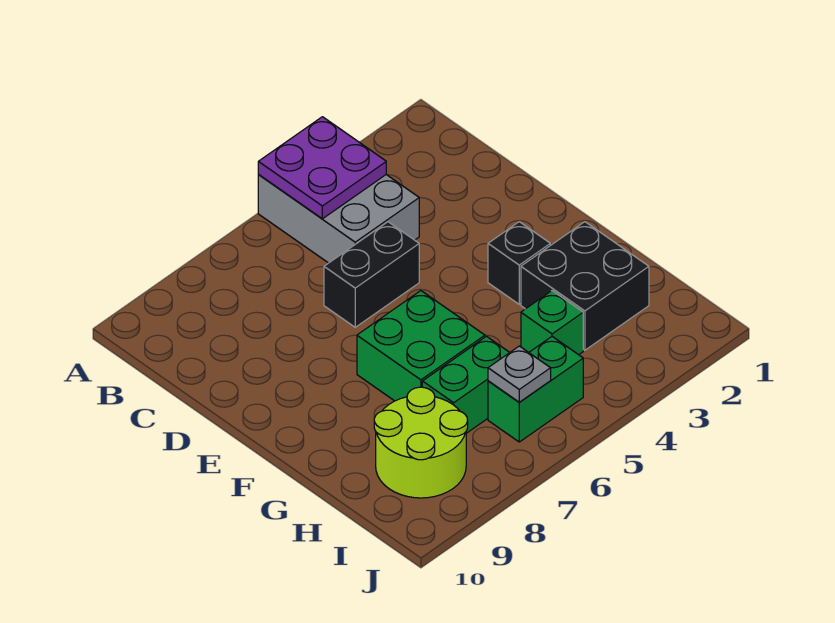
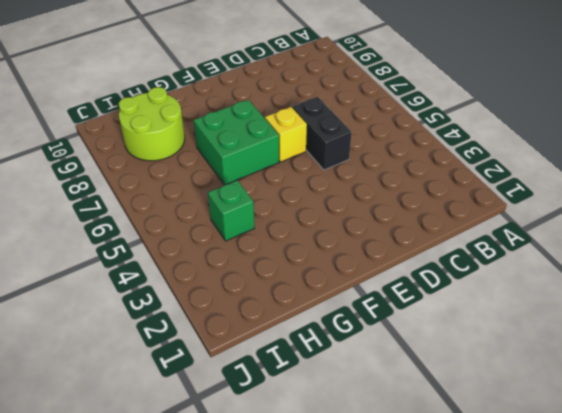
yellow brick E6 level 1 -> none
none -> grey brick A4:C5 level 1
none -> black brick F3 level 1

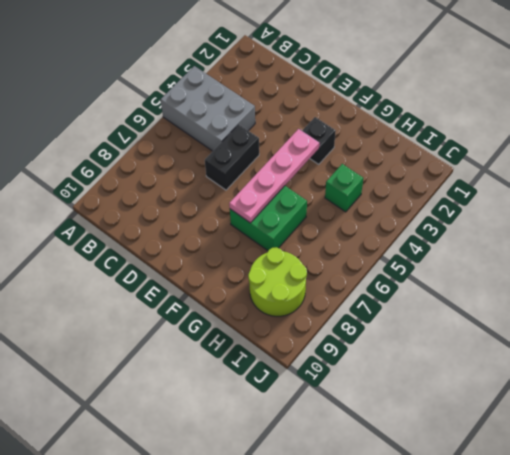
pink plate F4:F7 level 2 -> none
none -> black brick G2:H3 level 1
none -> green brick H6:H7 level 1

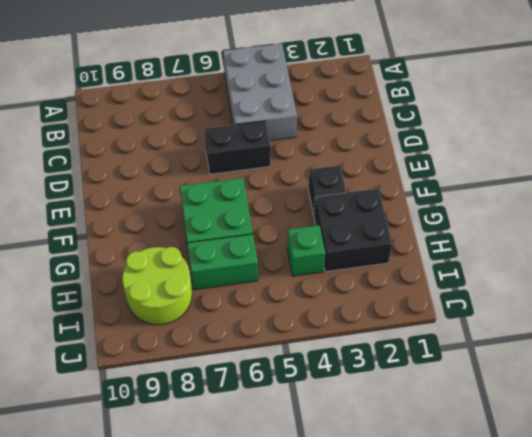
none -> green brick I5:I6 level 1
none -> purple plate A4:B5 level 2

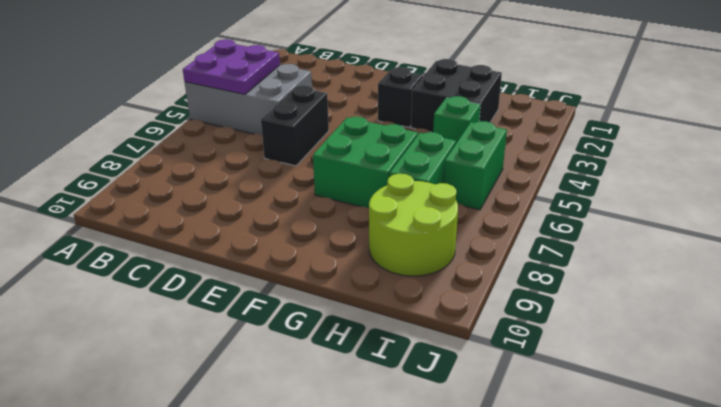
none -> grey plate I6 level 2

